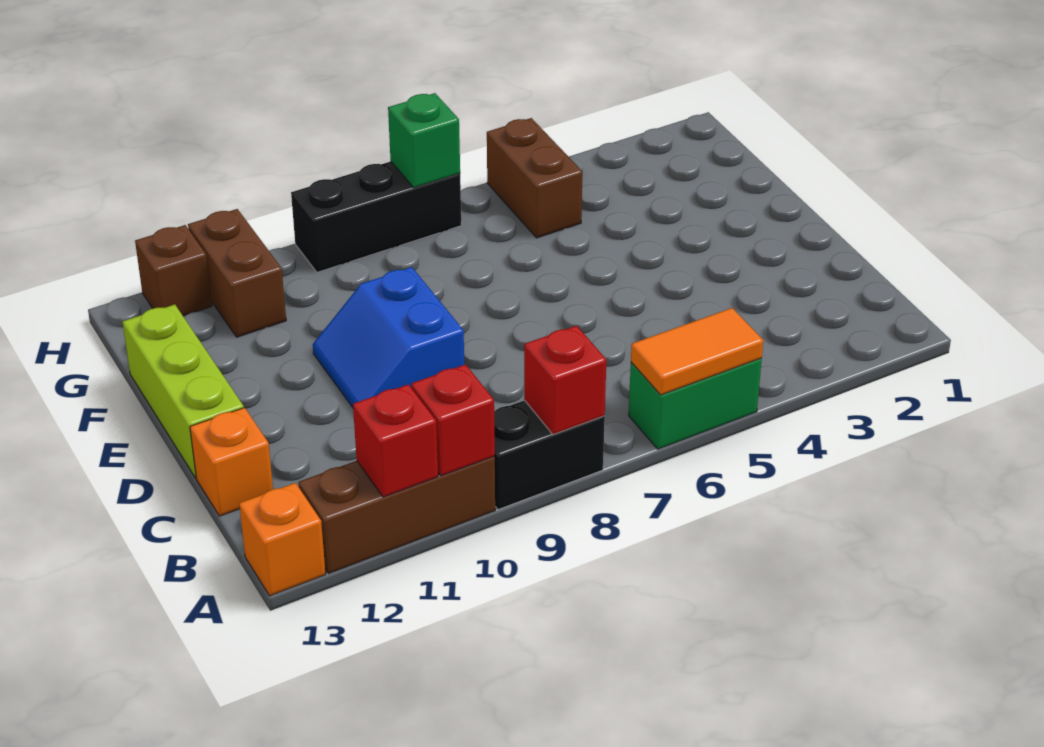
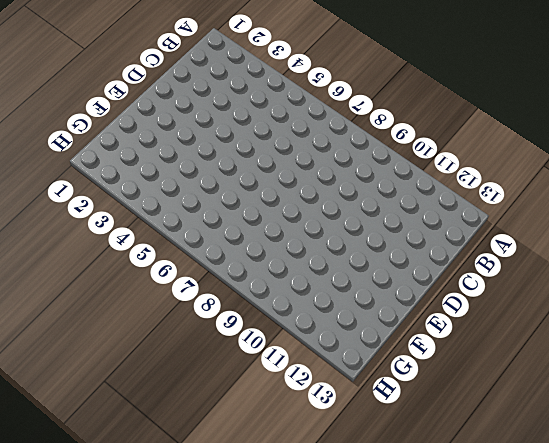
none -> green brick A5:A6 level 1
none -> black brick A8:A9 level 1
none -> brown brick A10:A12 level 1

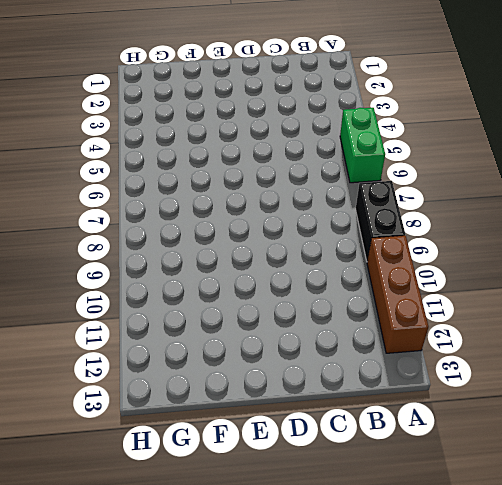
none -> orange brick A13 level 1
none -> orange brick C13 level 1
none -> blue slope D9:E10 level 1 top 9

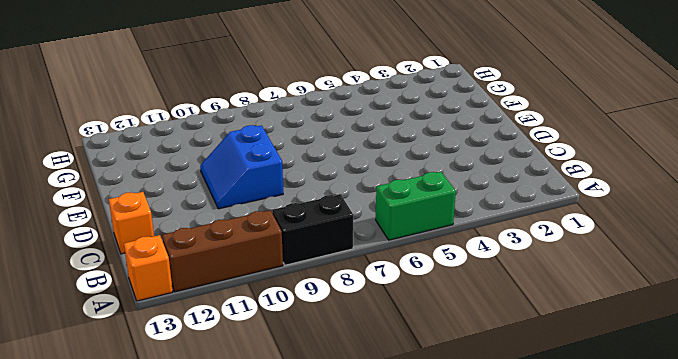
none -> lime brick D13:F13 level 1
none -> brown brick G5:H5 level 1
none -> brown brick G11:H11 level 1

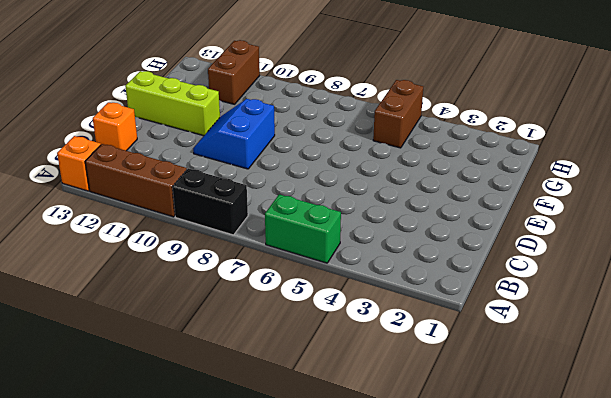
lime brick E11:E13 level 1 -> lime brick D13:F13 level 1
none -> black brick H7:H9 level 1
none -> brown brick H12 level 1
none -> orange tile A5:A6 level 2

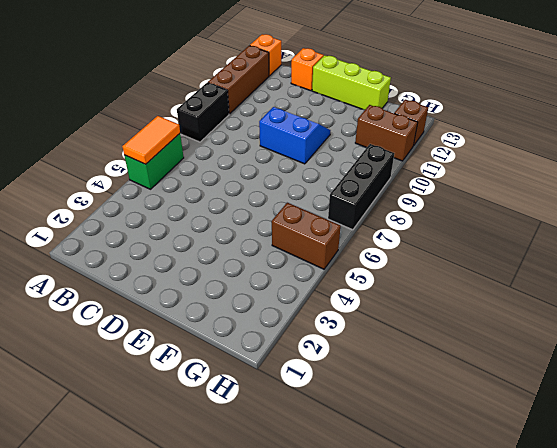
none -> red brick A8 level 2
none -> red brick A10 level 2
none -> red brick A11 level 2

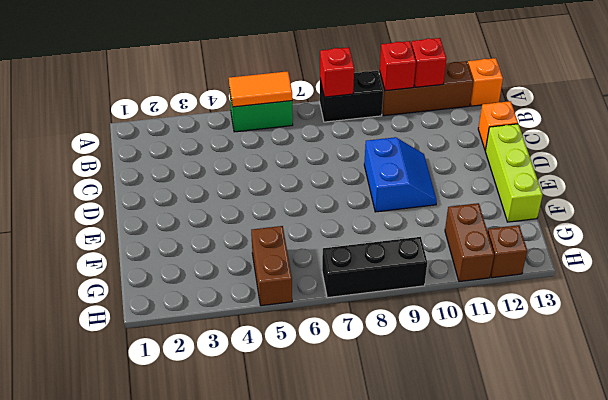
none -> green brick H7 level 2

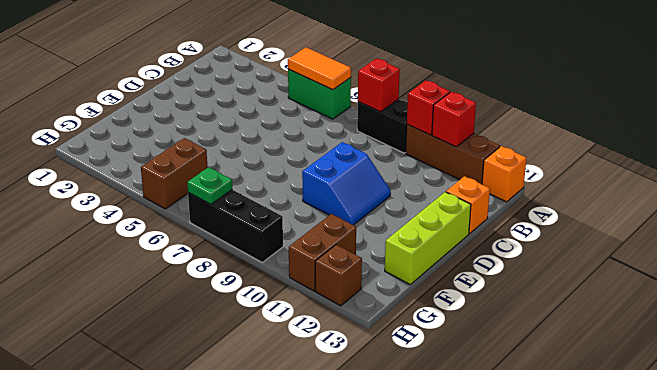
green plate H7 level 2 -> green brick H7 level 2

